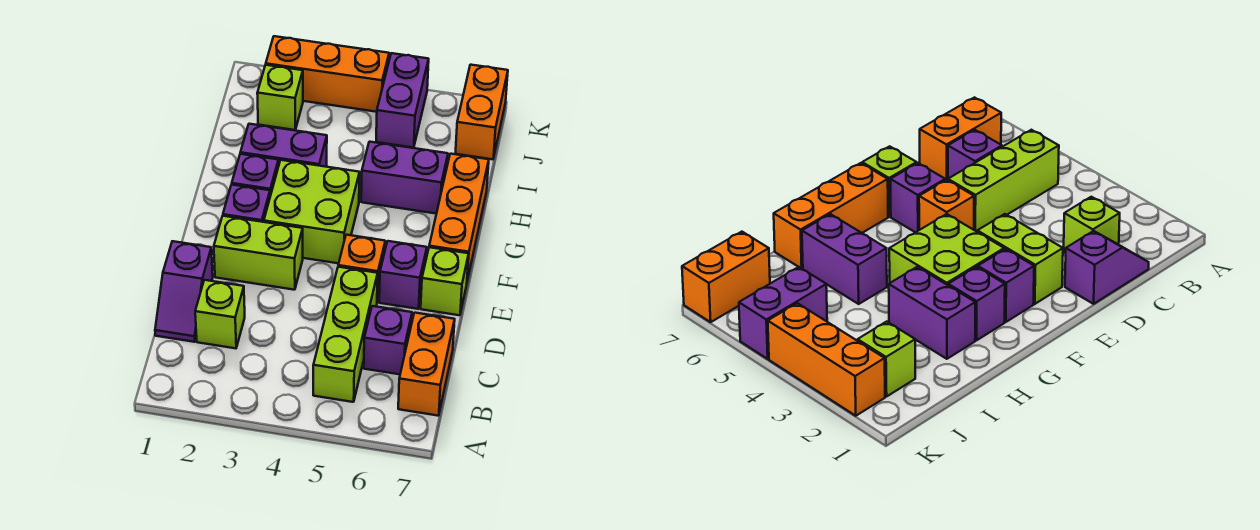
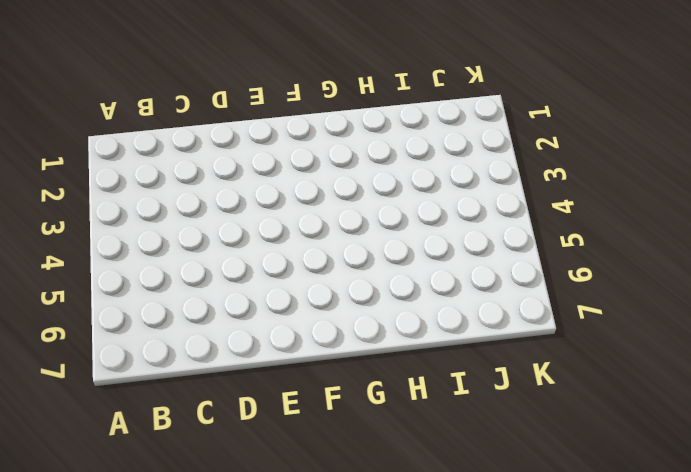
none -> lime brick B5:D5 level 1
none -> orange brick B7:C7 level 1
none -> purple slope C1:D1 level 1 top D

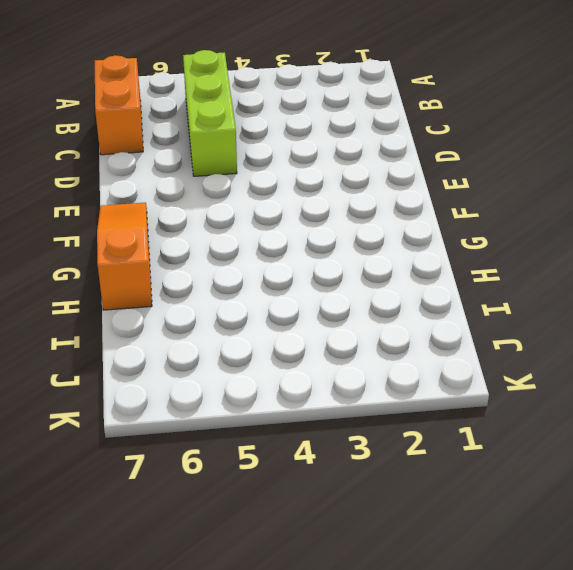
orange slope F7:H7 level 1 top H -> orange brick F7:H7 level 1
none -> purple slope C1:D1 level 1 top D
none -> lime brick C2 level 1
none -> purple brick C6 level 1

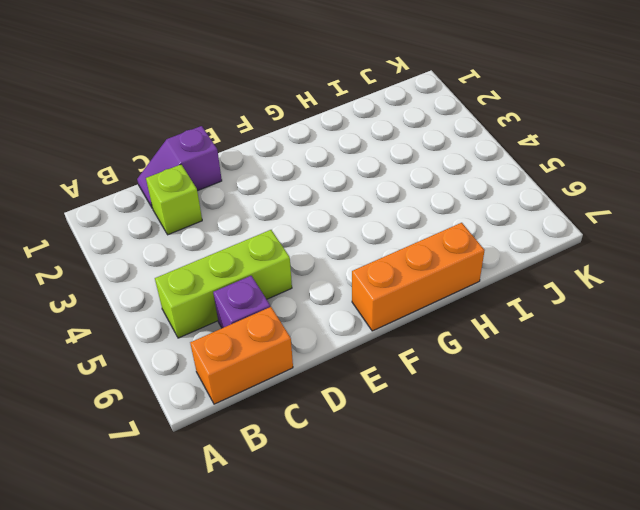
none -> lime brick E2:E3 level 1
none -> orange brick E5 level 1
none -> purple brick E6 level 1

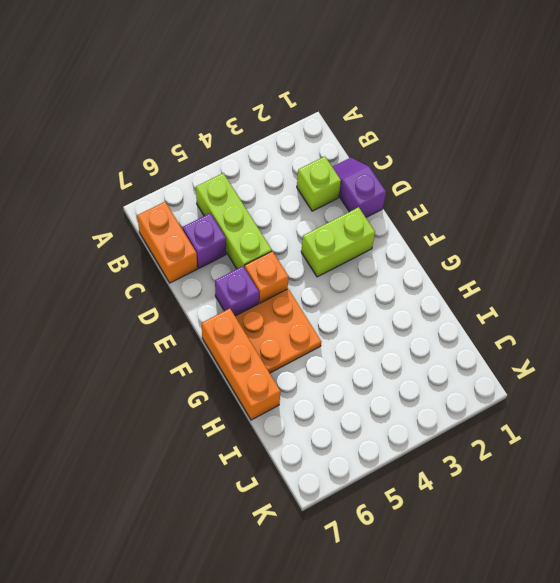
orange plate F5:G6 level 1 -> none
none -> lime brick E7 level 1
none -> purple brick F2 level 1
none -> lime brick F3:G4 level 1

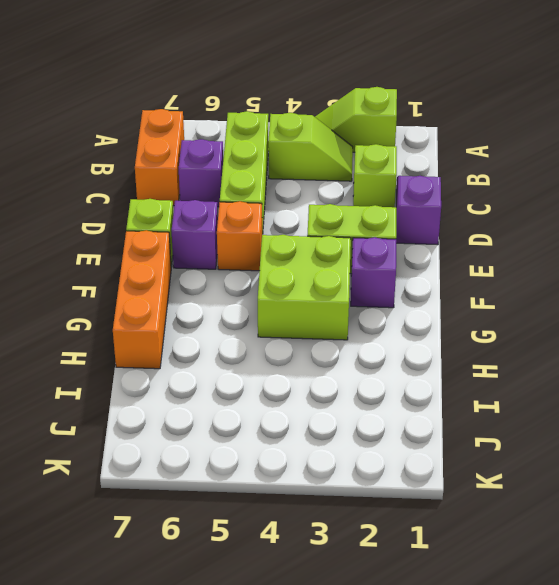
lime slope A2:A3 level 1 top 2 -> none
lime slope B3:B4 level 1 top 4 -> none
none -> purple brick G2 level 1
none -> purple brick H2:H3 level 1
none -> purple brick H5:H6 level 1

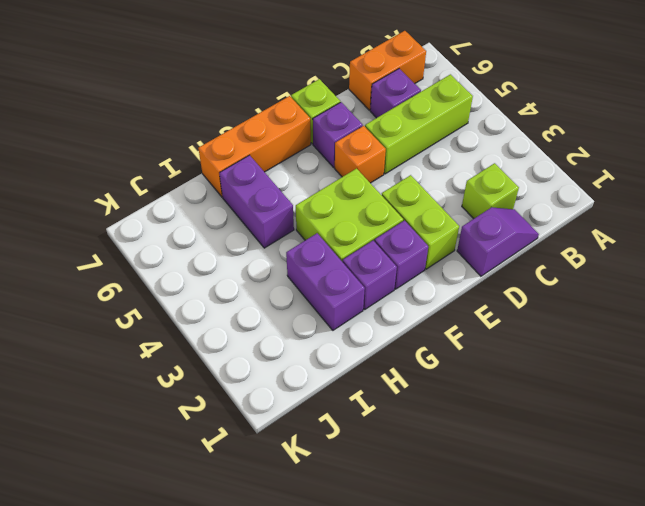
none -> lime brick J2 level 1
none -> purple brick J5:K5 level 1
none -> orange brick J7:K7 level 1

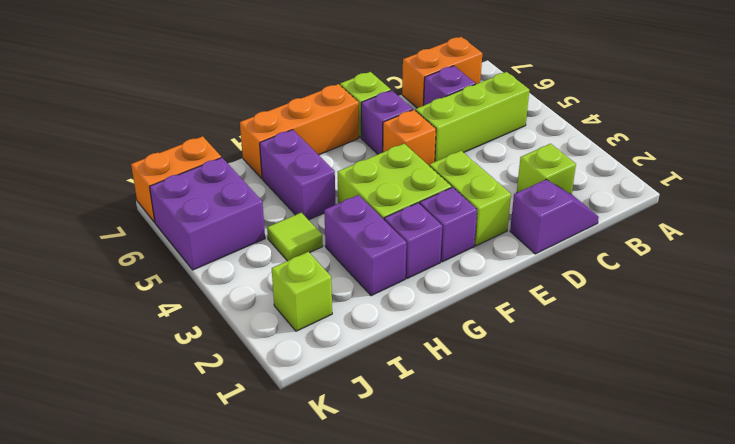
lime tile I4 level 1 -> none
purple brick J5:K6 level 1 -> purple brick J5:K5 level 1
none -> orange brick K2:K4 level 1

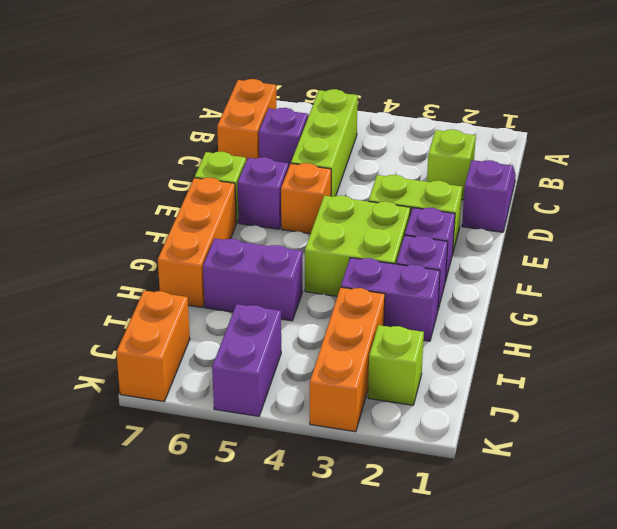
orange brick I3:K3 level 1 -> orange brick K2:K4 level 1

